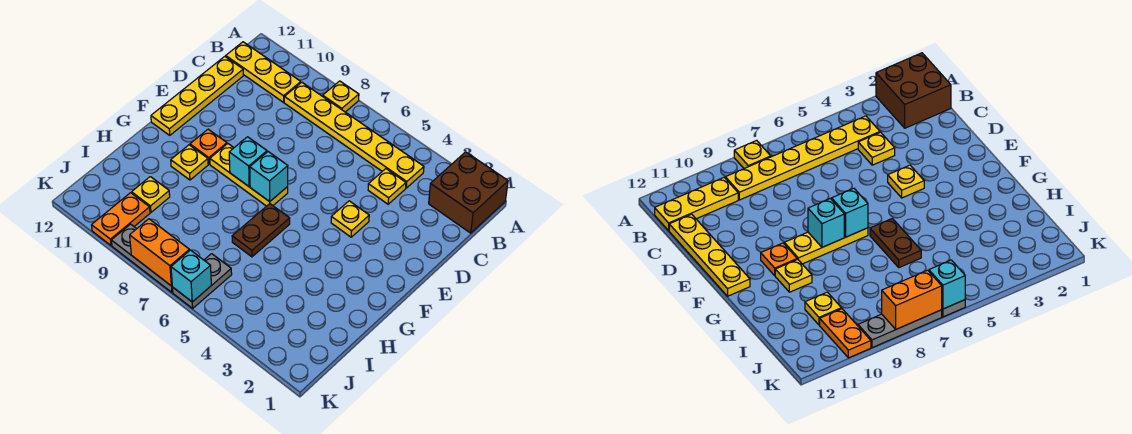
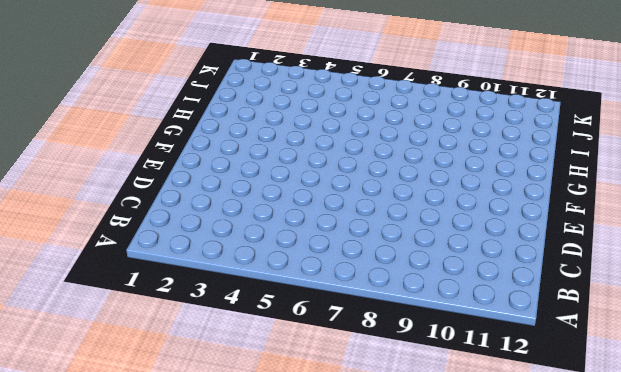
none -> brown brick A1:B2 level 1
none -> yellow plate A8 level 1
none -> yellow plate B4:B9 level 1

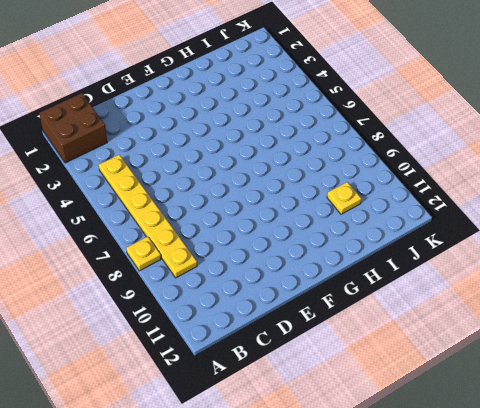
none -> yellow plate B10:B12 level 1
none -> yellow plate C4 level 1
none -> yellow plate C12:F12 level 1

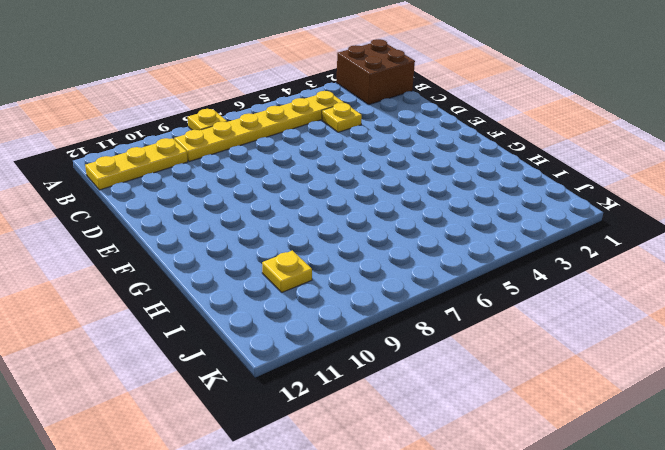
none -> yellow plate C12:F12 level 1
none -> yellow plate E4 level 1
none -> yellow plate F7:F9 level 1

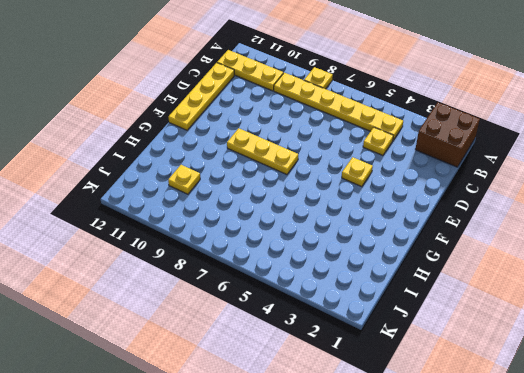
none -> orange plate F10 level 1
none -> brown plate G6:H6 level 1
none -> yellow plate G10 level 1

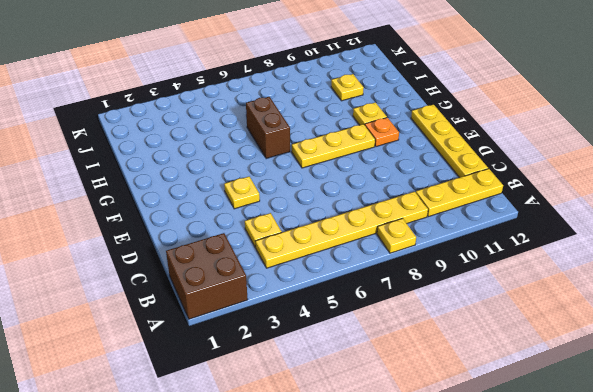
brown brick G6:H6 level 1 -> brown plate G6:H6 level 1
none -> grey plate J6:K6 level 1
none -> orange plate J10:K10 level 1
none -> grey plate K7:K9 level 1

